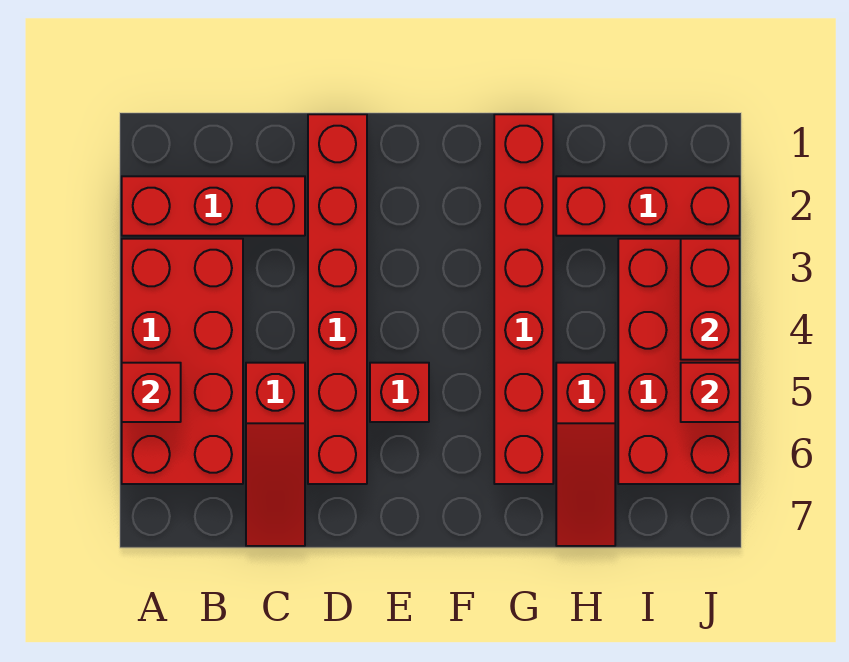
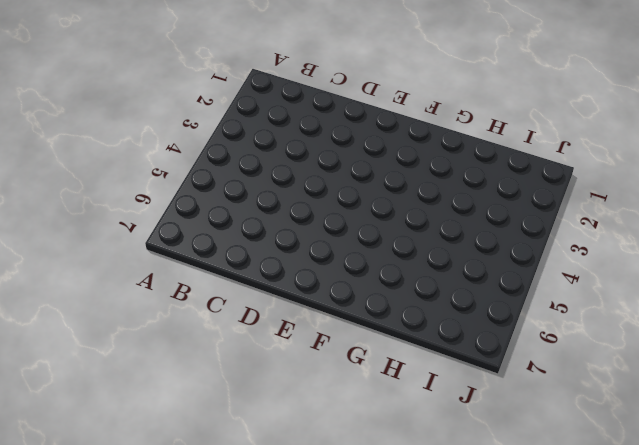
none -> red brick A2:C2 level 1
none -> red brick A3:B6 level 1
none -> red slope C5:C7 level 1 top 5

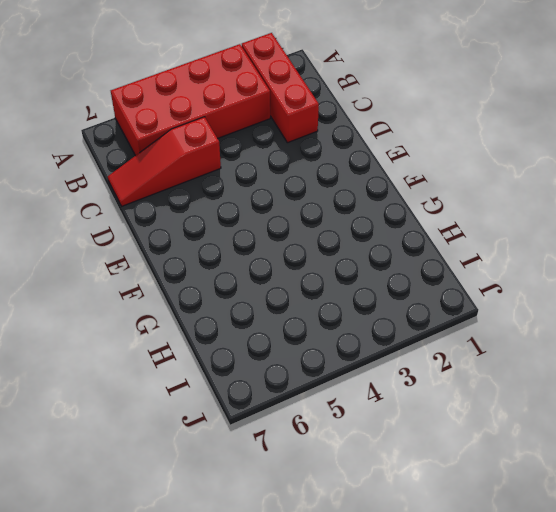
none -> red brick D1:D6 level 1
none -> red brick E5 level 1
none -> red brick G1:G6 level 1

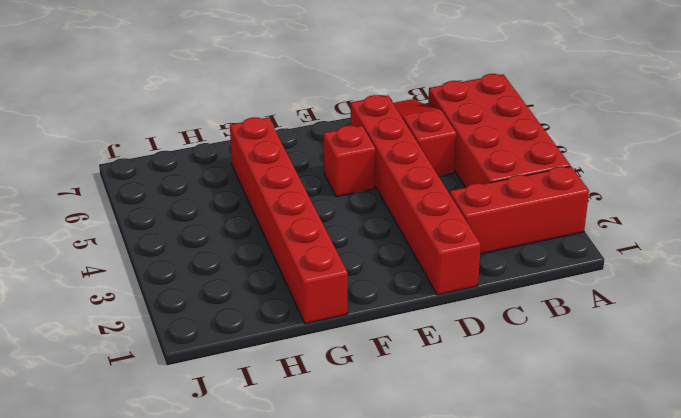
none -> red brick H2:J2 level 1
none -> red slope H5:H7 level 1 top 5
none -> red brick I3:J6 level 1

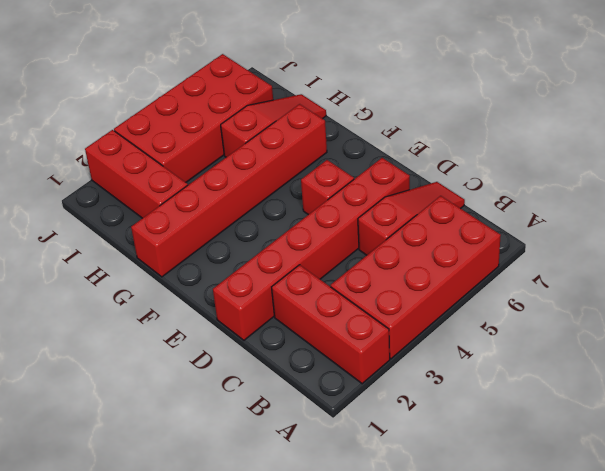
none -> red brick A5 level 2
none -> red brick J3:J4 level 2
none -> red brick J5 level 2

